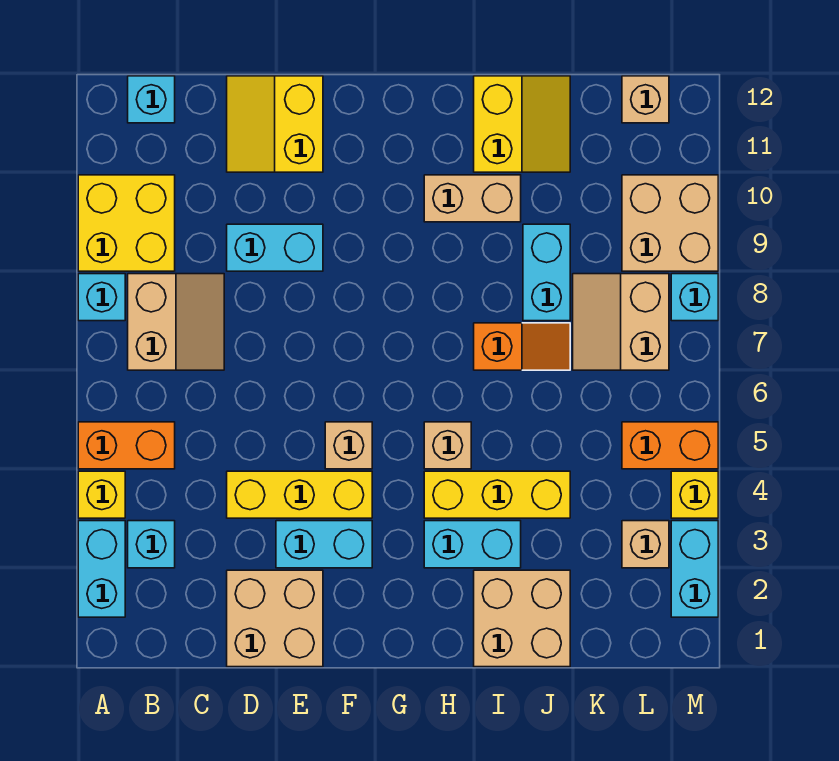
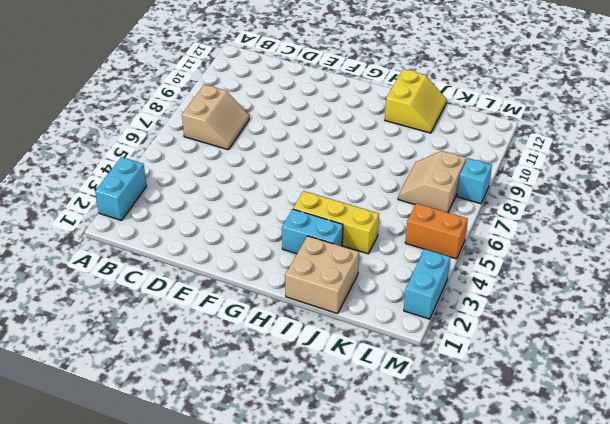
none -> yellow brick A4 level 1
none -> orange brick A5:B5 level 1
none -> cyan brick A8 level 1
none -> yellow brick A9:B10 level 1

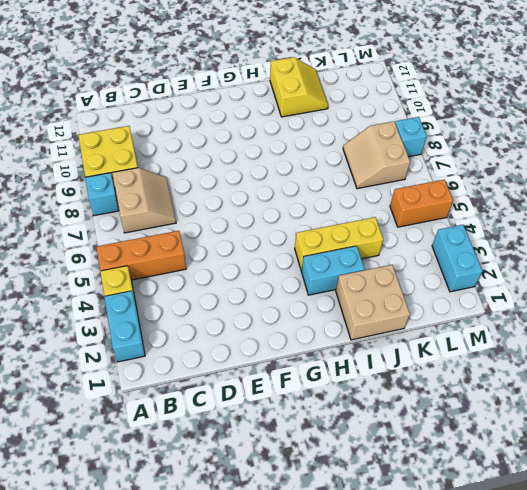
orange brick A5:C5 level 1 -> orange brick A5:B5 level 1
none -> cyan brick B3 level 1
none -> cyan brick B12 level 1
none -> tan brick D1:E2 level 1
none -> yellow brick D4:F4 level 1

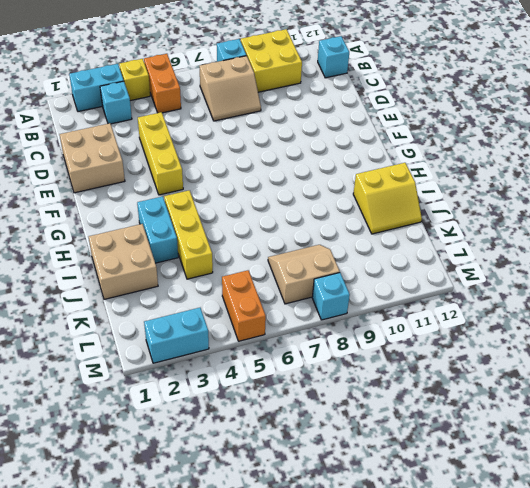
none -> cyan brick D9:E9 level 1
none -> yellow slope D11:E12 level 1 top E
none -> cyan brick E3:F3 level 1
none -> tan brick F5 level 1

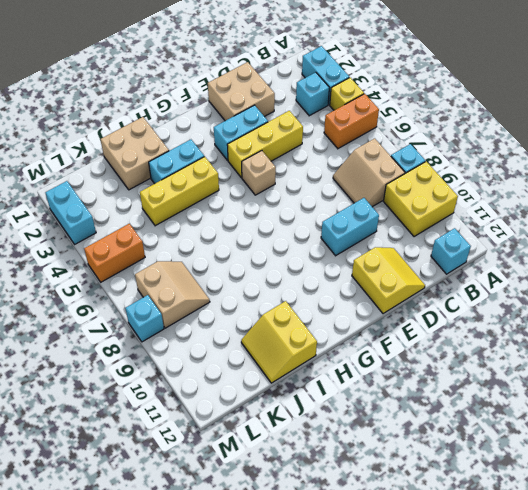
none -> tan brick H5 level 1
none -> tan brick H10:I10 level 1
none -> orange slope I7:J7 level 1 top I
none -> cyan brick J8:J9 level 1

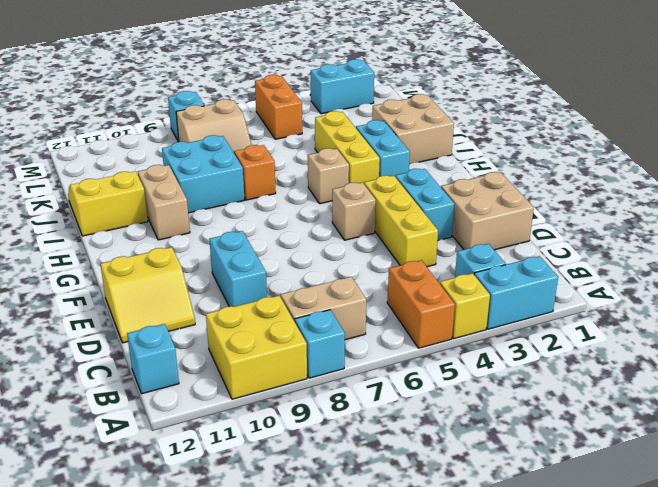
cyan brick I8:J9 level 1 -> cyan brick J8:J9 level 1
none -> tan brick L3 level 1
none -> tan brick L9:M10 level 1
none -> tan brick L12 level 1
none -> yellow brick M4 level 1

